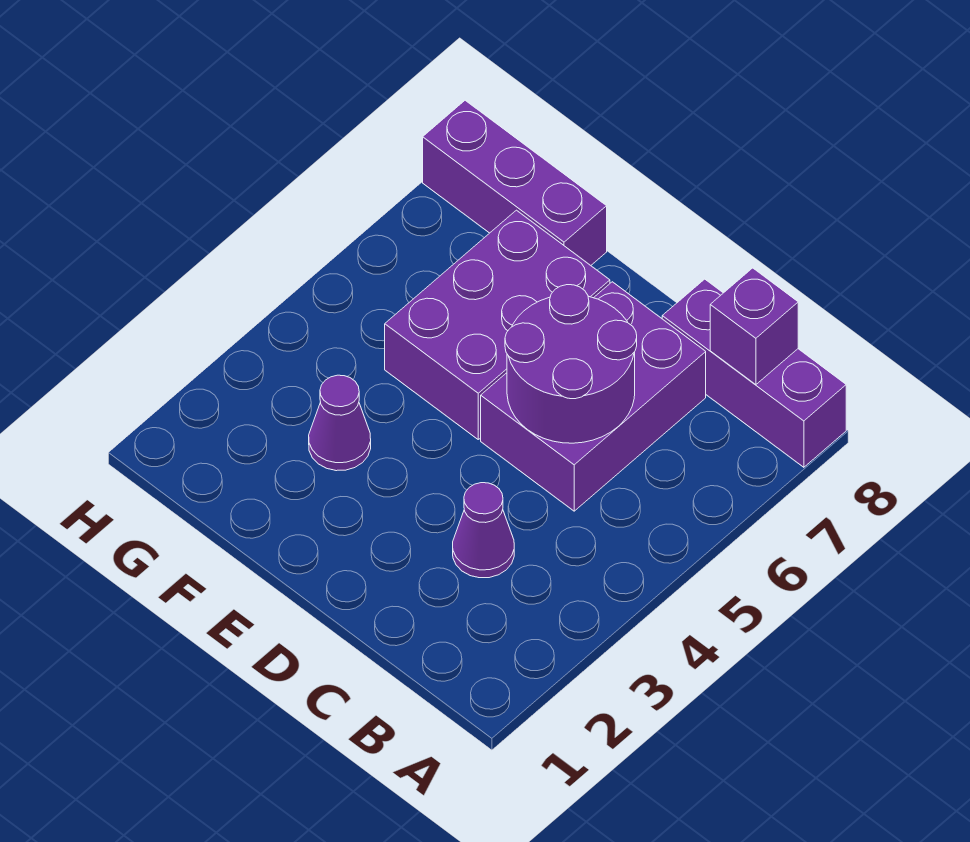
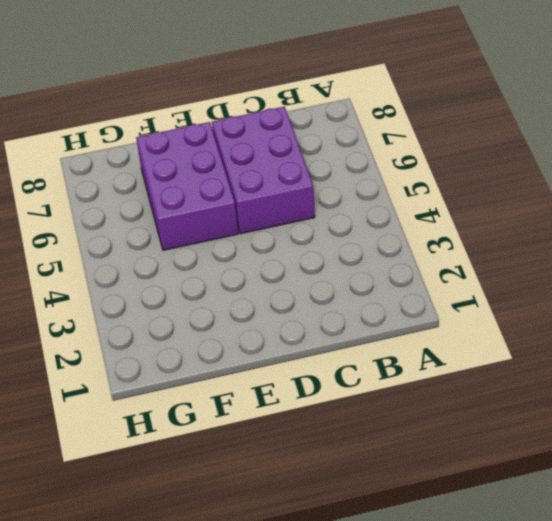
none -> purple brick A8:C8 level 1
none -> purple cone C3 level 1

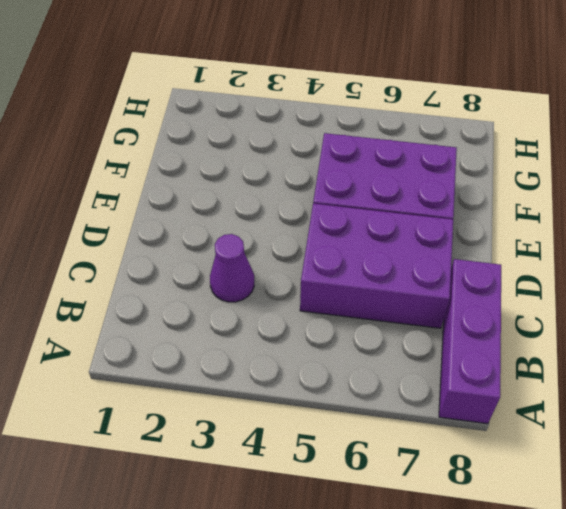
none -> purple cone F3 level 1
none -> purple brick F8:H8 level 1

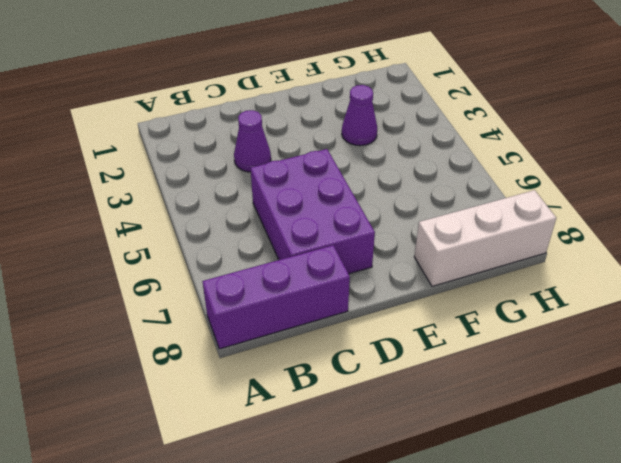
white brick F8:H8 level 1 -> purple brick F8:H8 level 1
none -> purple brick E5:F7 level 1
none -> purple brick B8 level 2

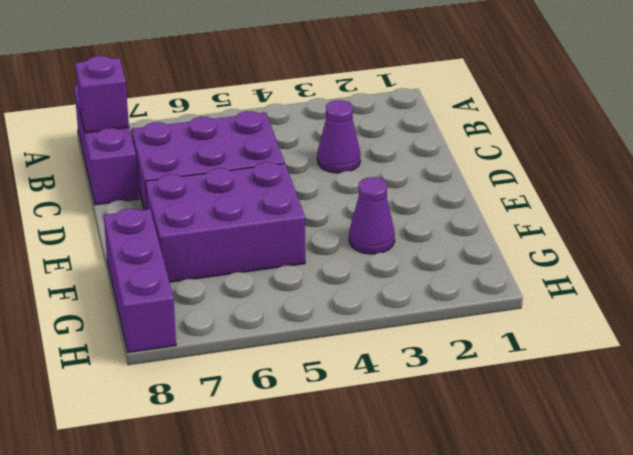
none -> purple round brick C5:D6 level 2

